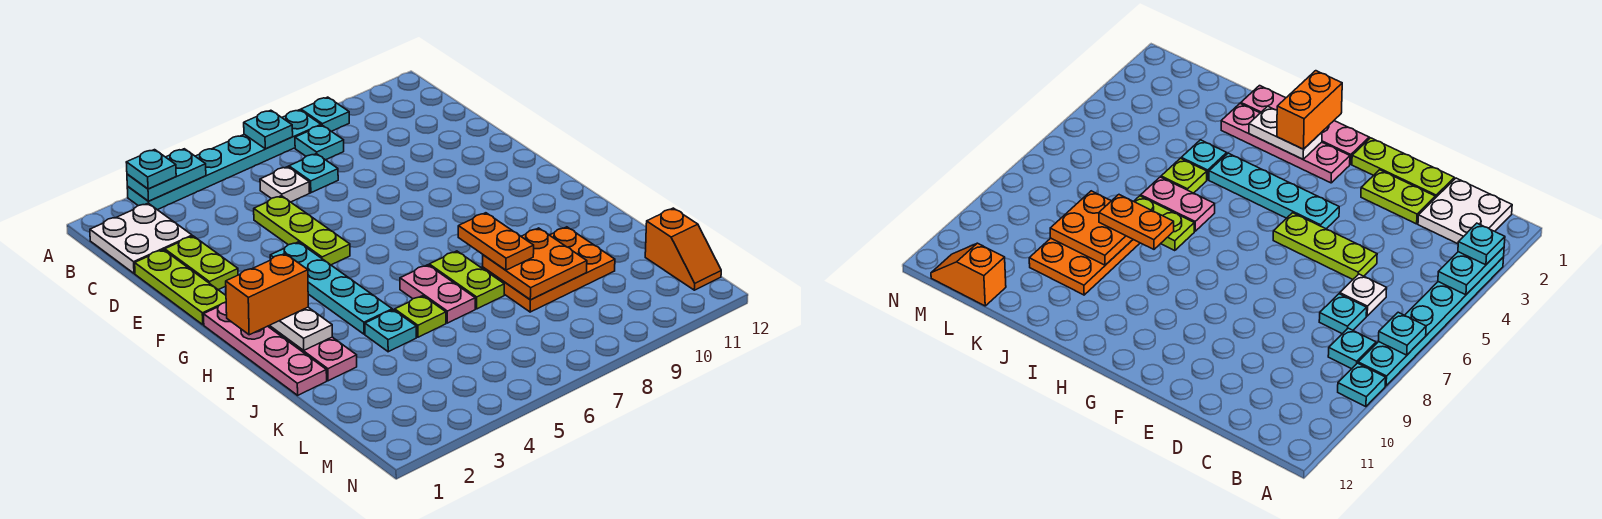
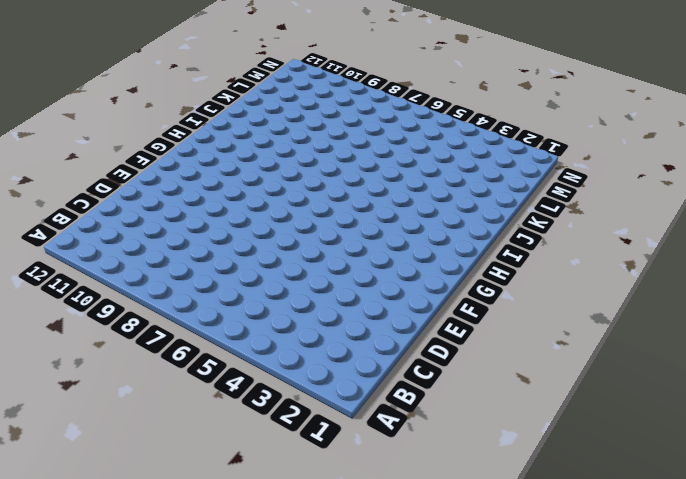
none -> cyan plate A3:A8 level 1
none -> cyan plate A9 level 1
none -> white plate B1:C2 level 1

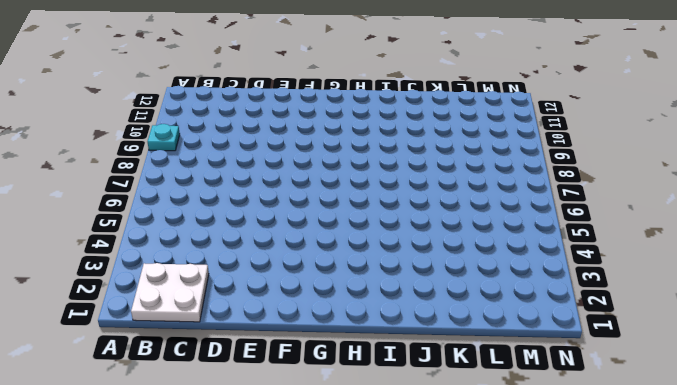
none -> cyan plate A3:A8 level 1
none -> cyan plate B8 level 1
none -> white plate C6 level 1

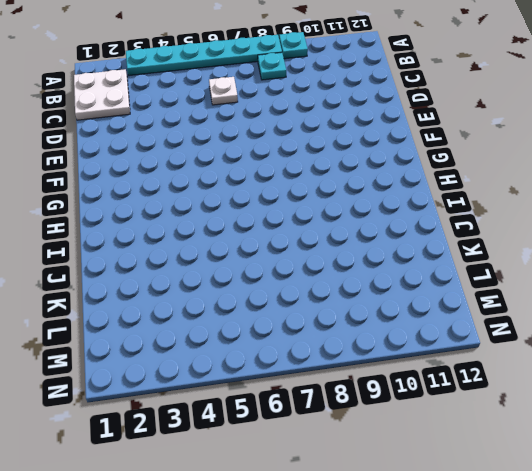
none -> cyan plate C7 level 1
none -> lime plate D1:F1 level 1
none -> lime plate D2:E2 level 1

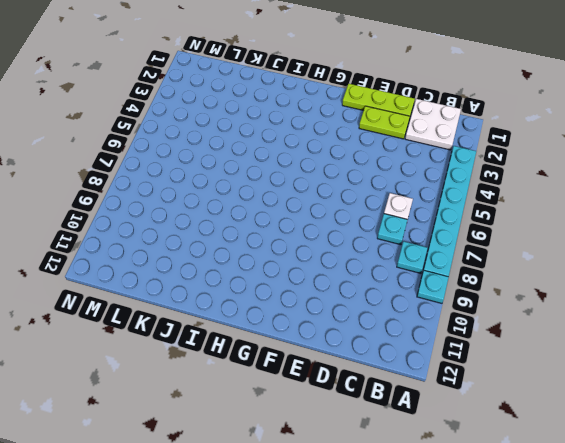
none -> lime plate D5:F5 level 1
none -> cyan plate F4:I4 level 1
none -> pink plate G1:J1 level 1

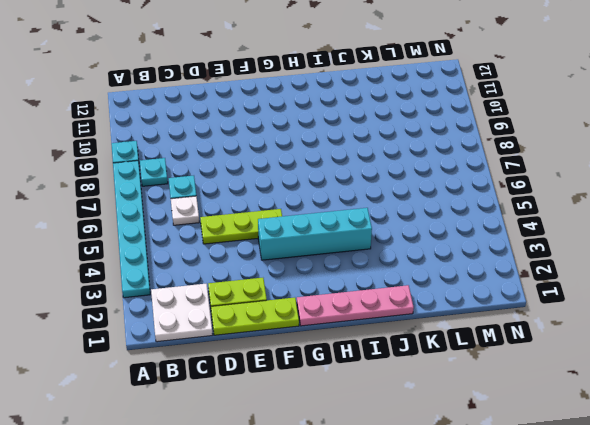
cyan brick F4:I4 level 1 -> cyan plate F4:I4 level 1
none -> pink plate G2:J2 level 1
none -> pink plate I6:J6 level 1
none -> lime plate I7:J7 level 1

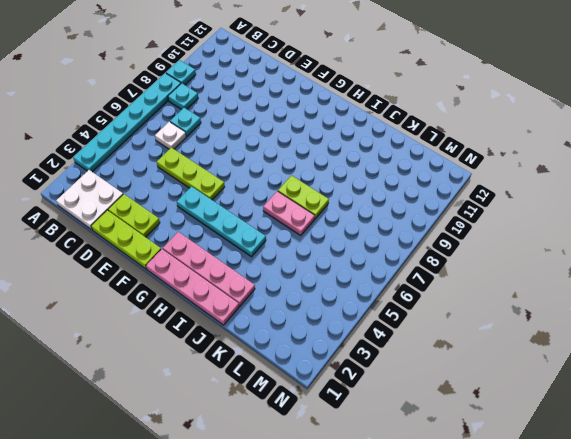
none -> cyan plate J4 level 1
none -> lime plate J5 level 1
none -> orange plate J8:K10 level 1

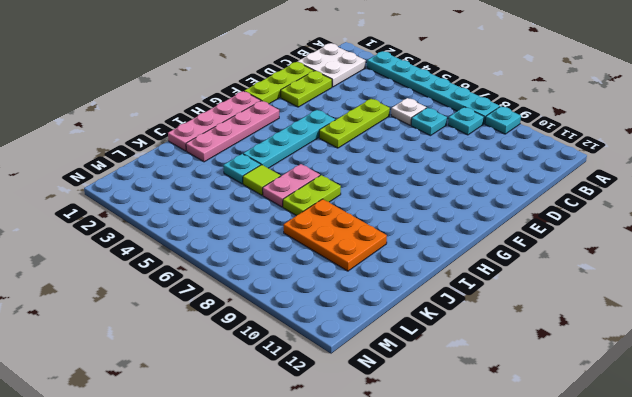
lime tile J5 level 1 -> lime plate J5 level 1
none -> orange slope L12:M12 level 1 top L
none -> cyan plate A3:A4 level 2
none -> cyan plate A7 level 2

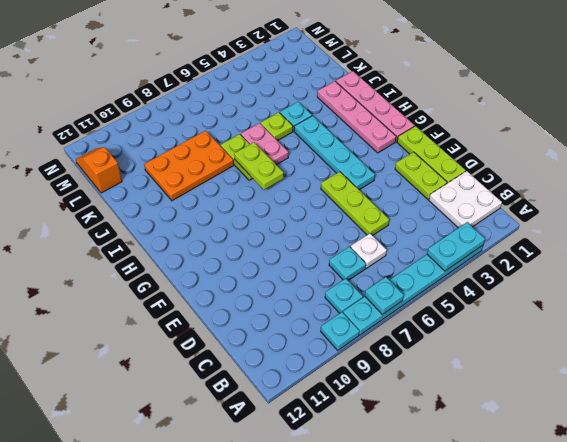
lime plate H7:I7 level 2 -> none
none -> white plate H2:I2 level 2
none -> orange plate J8:K9 level 2
none -> cyan plate A3 level 3

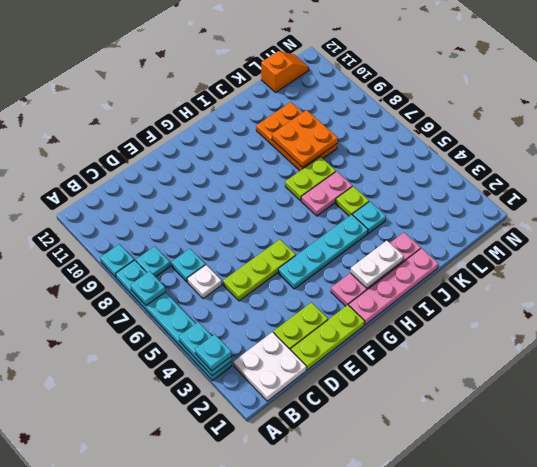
none -> orange brick H1:H2 level 3
none -> orange plate I8:J8 level 3

